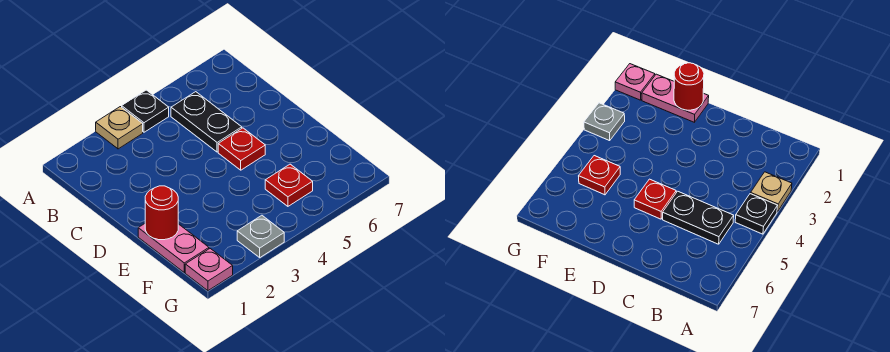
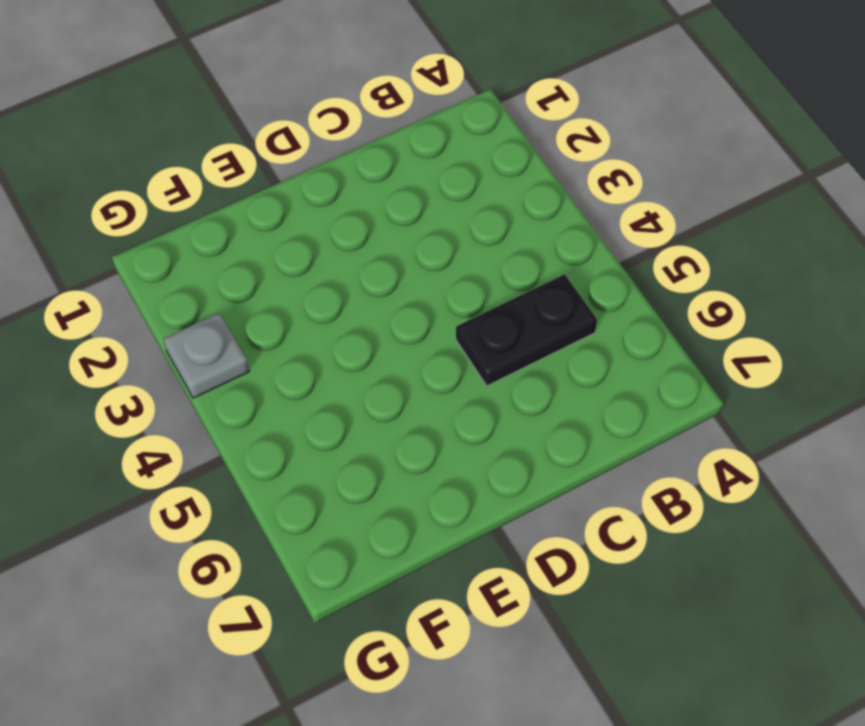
none -> tan plate A3 level 1
none -> black plate A4 level 1

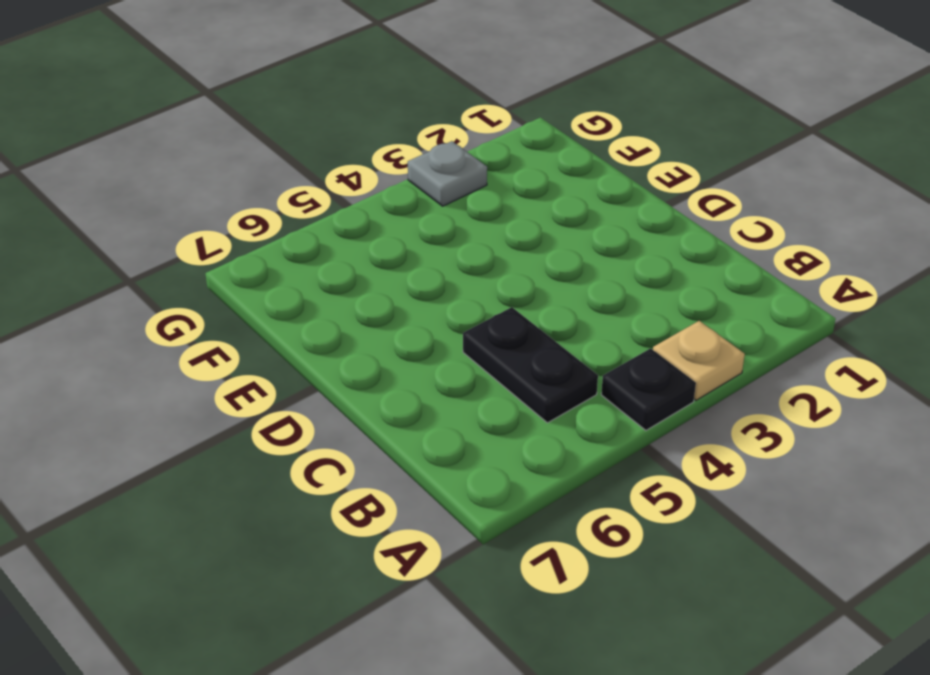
none -> red plate D5 level 1
none -> pink plate E1:F1 level 1

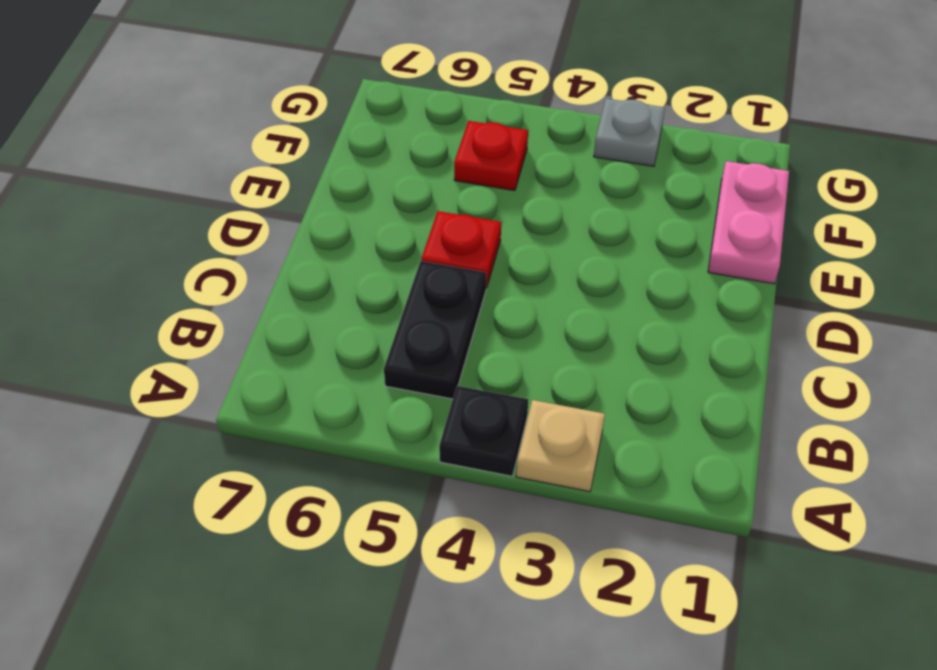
none -> pink plate G1 level 1
none -> red round brick E1 level 2

